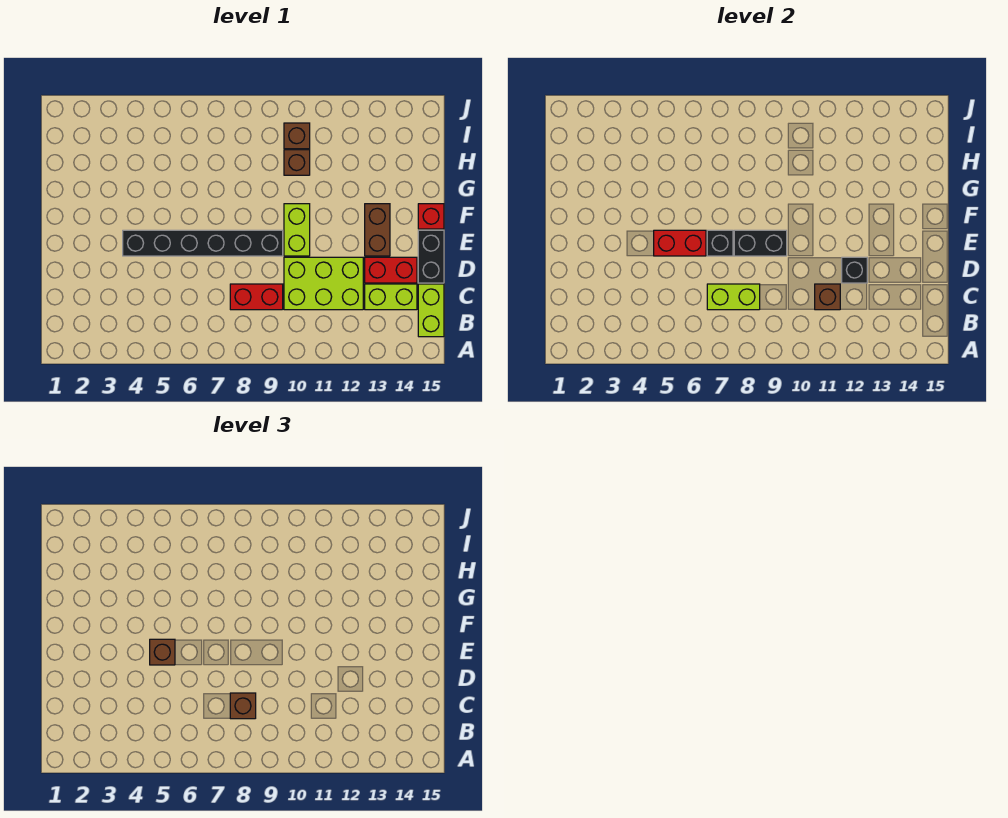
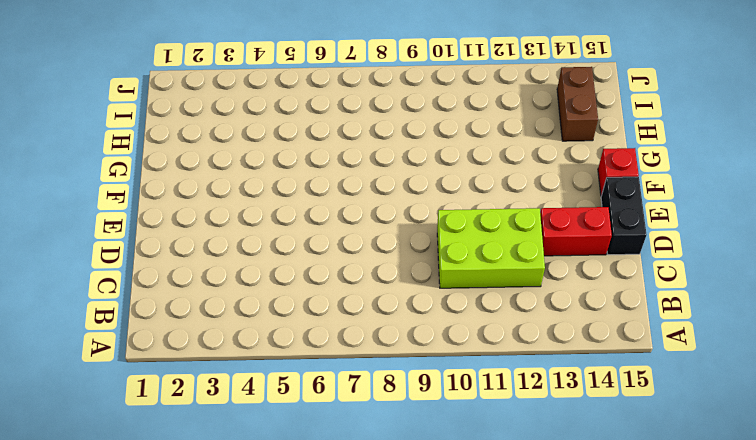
brown brick H14:I14 level 1 -> brown brick E13:F13 level 1
none -> lime brick B15:C15 level 1
none -> red brick C8:C9 level 1
none -> lime brick C13:C14 level 1

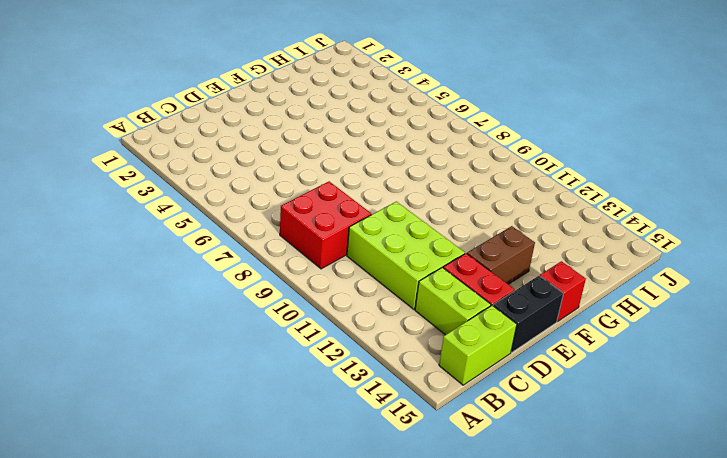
red brick B8:C9 level 1 -> red brick C8:C9 level 1
none -> black brick E4:E9 level 1
none -> lime brick E10:F10 level 1
none -> brown brick H10 level 1

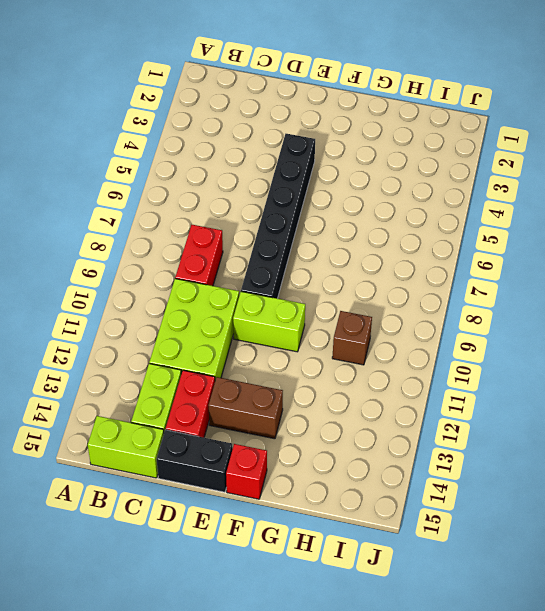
none -> brown brick I10 level 1
none -> lime brick C7:C8 level 2
none -> brown brick C11 level 2

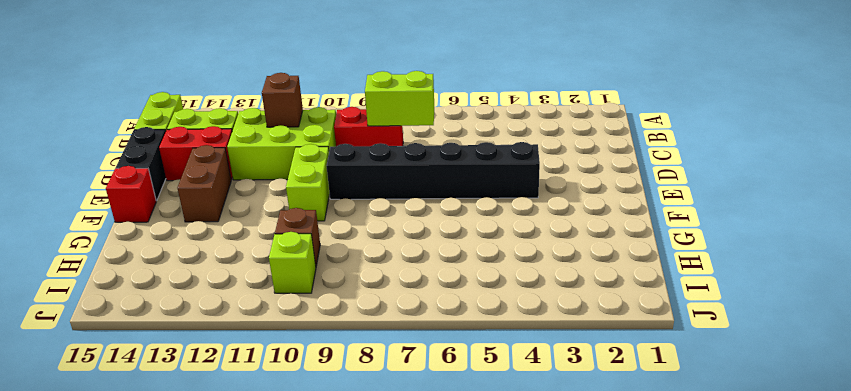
lime brick I10 level 1 -> brown brick I10 level 1
none -> black brick D12 level 2
none -> red brick E5:E6 level 2
none -> black brick E7 level 2

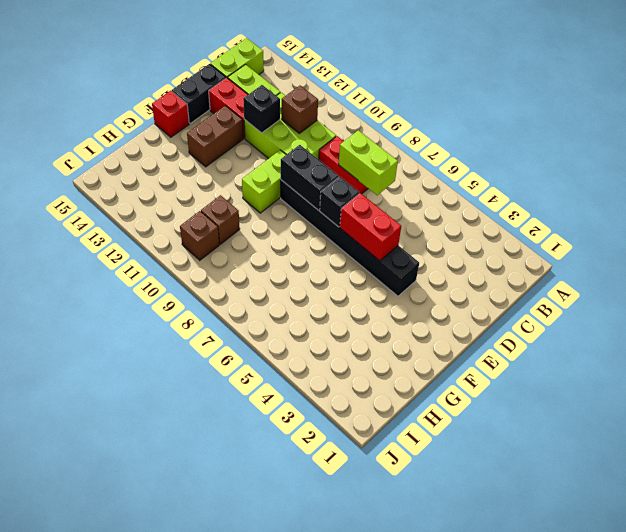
none -> brown brick C8 level 3
none -> brown brick E5 level 3

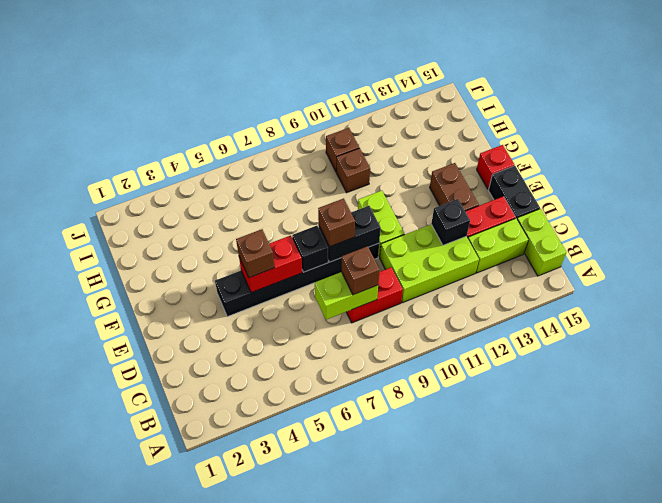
brown brick E8 level 3 -> brown brick C11 level 2

